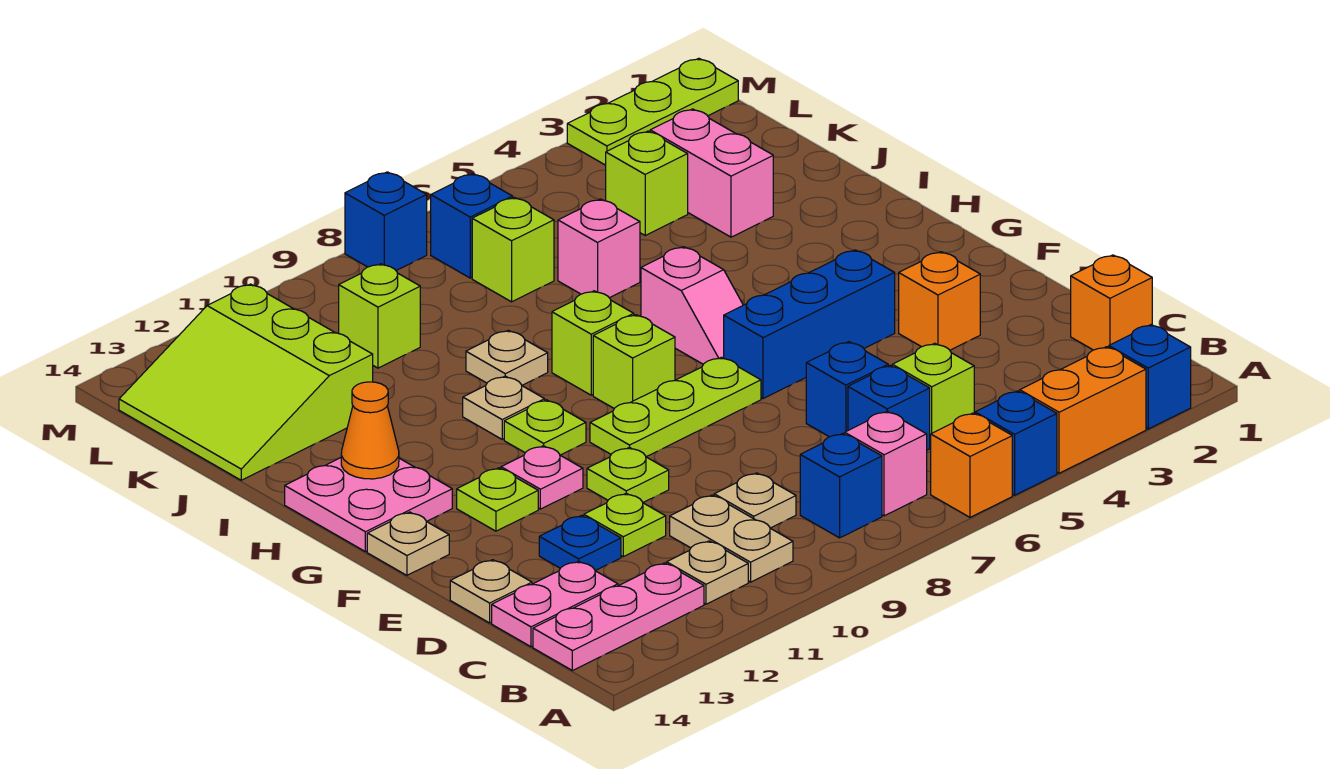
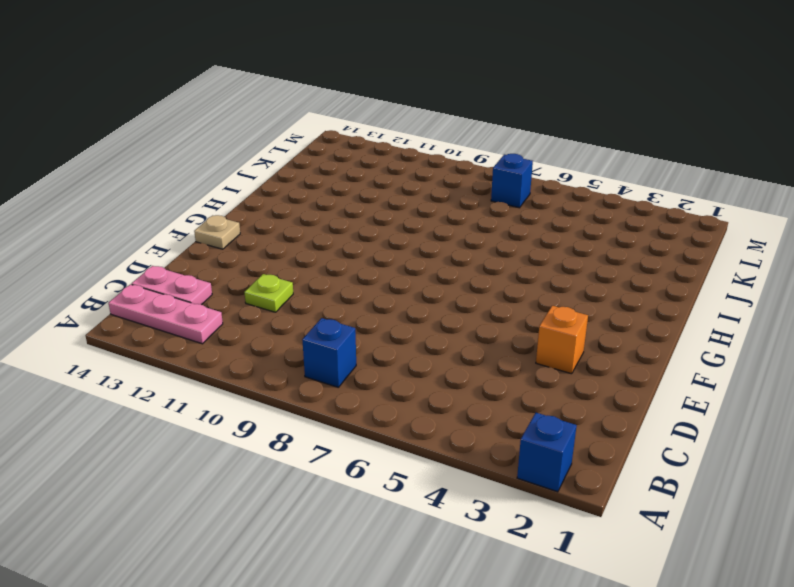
none -> orange brick A3:A4 level 1
none -> blue brick A5 level 1
none -> orange brick A6 level 1
none -> pink brick B7 level 1

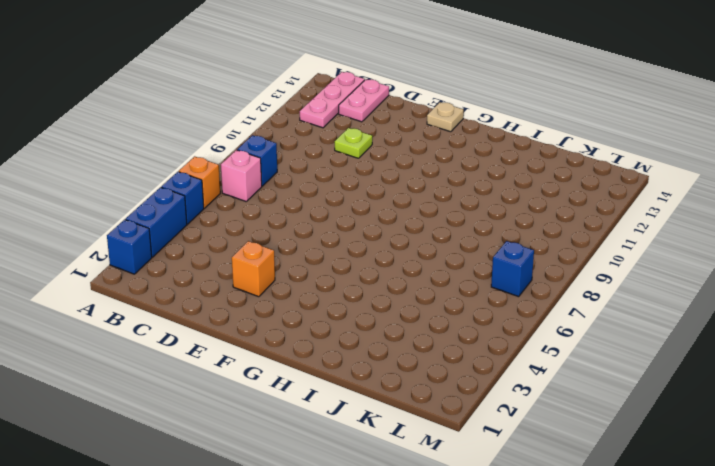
blue brick A3:A4 level 1 -> orange brick A3:A4 level 1
none -> tan plate B10:C10 level 1
none -> tan plate B11 level 1
none -> orange brick C1 level 1
none -> lime brick C5 level 1

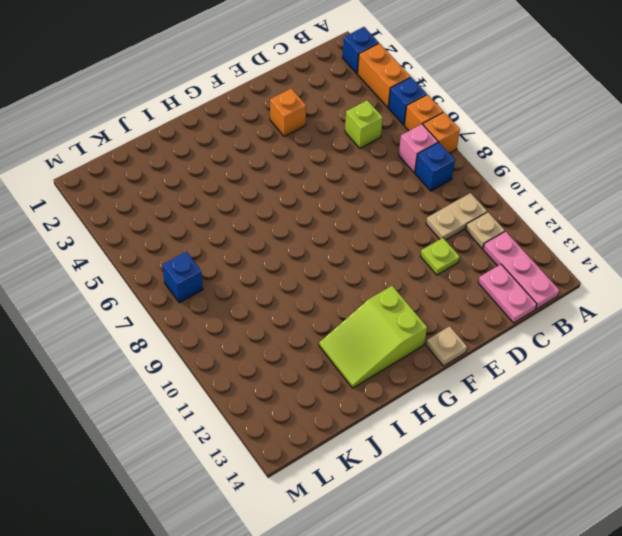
orange brick A7 level 1 -> orange brick C1 level 1
lime slope G12:I13 level 1 top G -> pink plate G13:H14 level 1
none -> blue brick C6 level 1
none -> tan plate C9 level 1
none -> blue brick D6 level 1
none -> blue plate D12 level 1

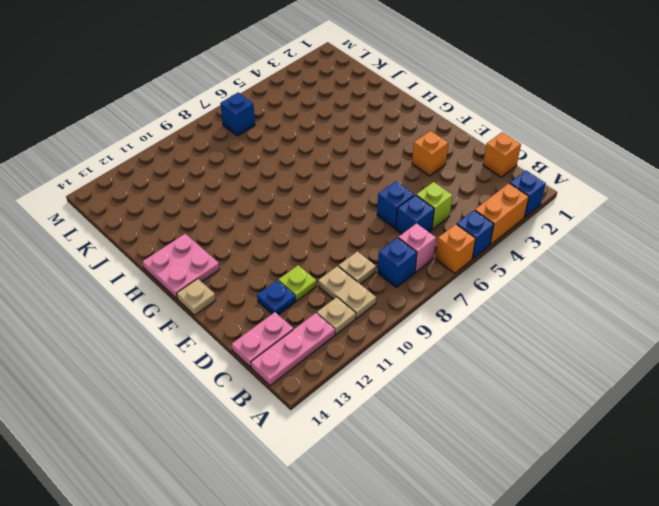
none -> tan plate D14 level 1
none -> lime plate E10 level 1
none -> blue brick F4:F6 level 1
none -> lime plate F7:F9 level 1

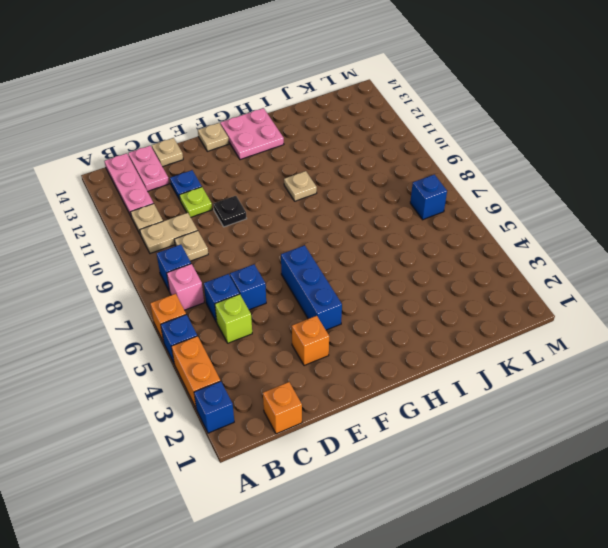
black plate E10 level 1 -> lime plate E10 level 1
none -> lime plate F7:F9 level 1
none -> pink plate F11 level 1
none -> lime plate F12 level 1
none -> pink slope G6:H6 level 1 top H

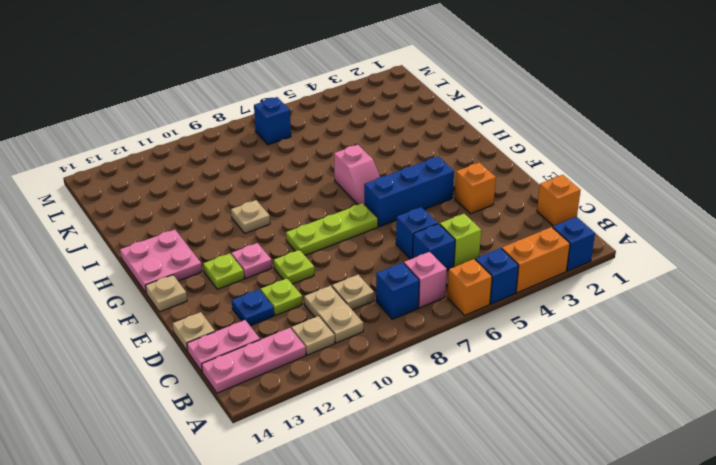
none -> lime brick G8 level 1
none -> lime plate G10 level 1
none -> lime brick H8 level 1
none -> tan plate I9 level 1

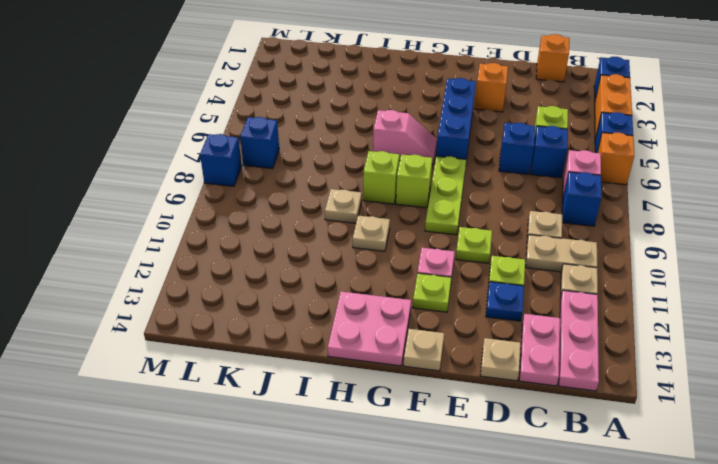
none -> lime plate G10 level 1
none -> pink brick J3:K3 level 1
none -> pink brick J6 level 1
none -> lime slope J12:L14 level 1 top 12

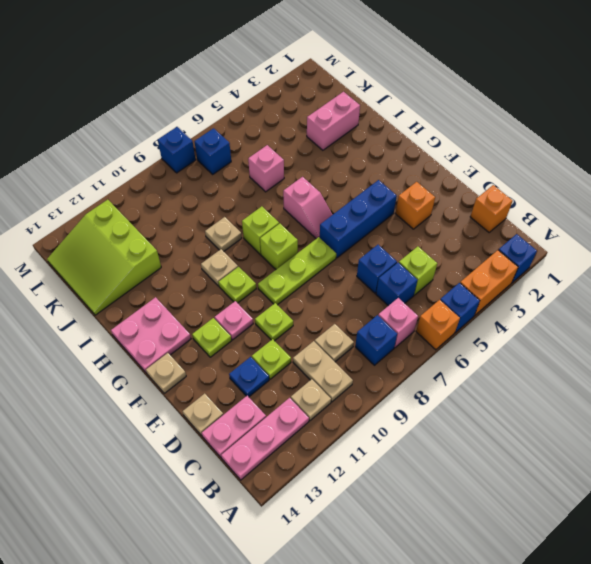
pink brick J2:J3 level 1 -> pink brick J3:K3 level 1
none -> lime brick K4 level 1
none -> lime brick K7 level 1
none -> lime brick K10 level 1
none -> lime plate M1:M3 level 1

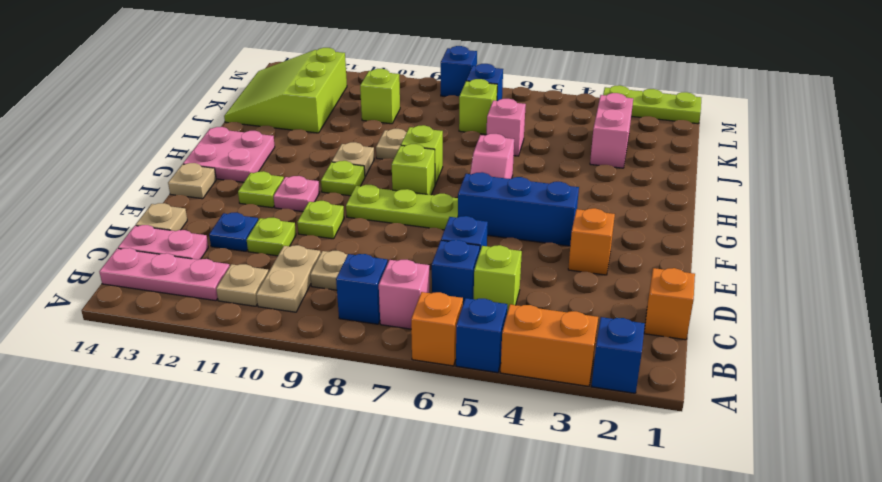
none -> lime brick K4 level 1
none -> orange cone H13 level 2

